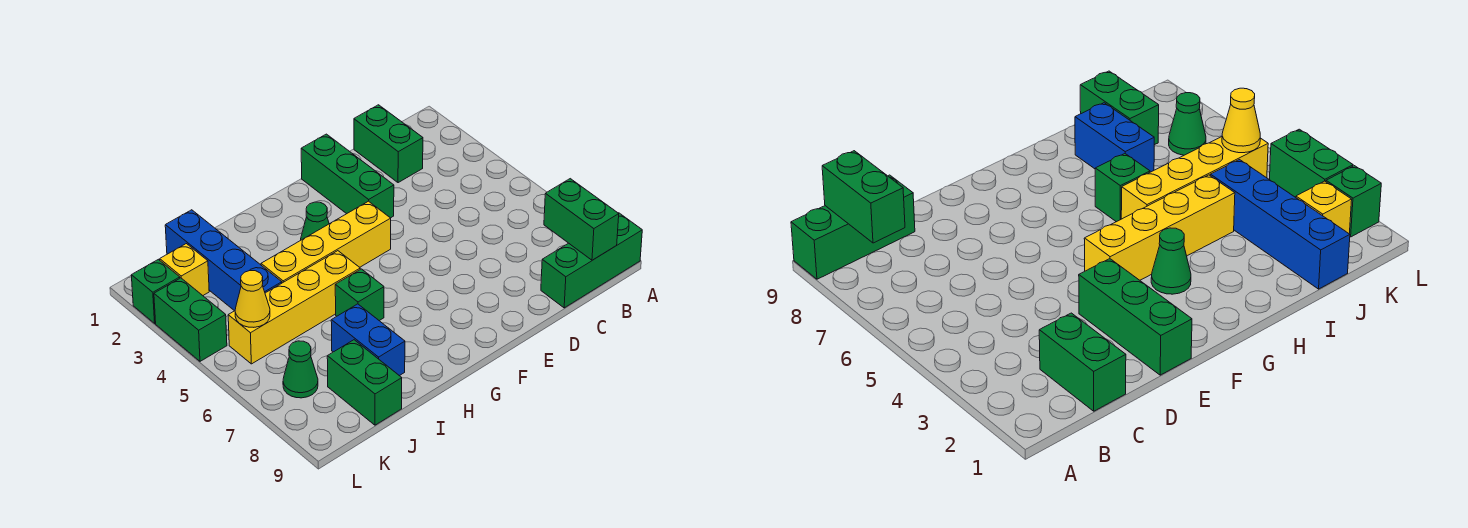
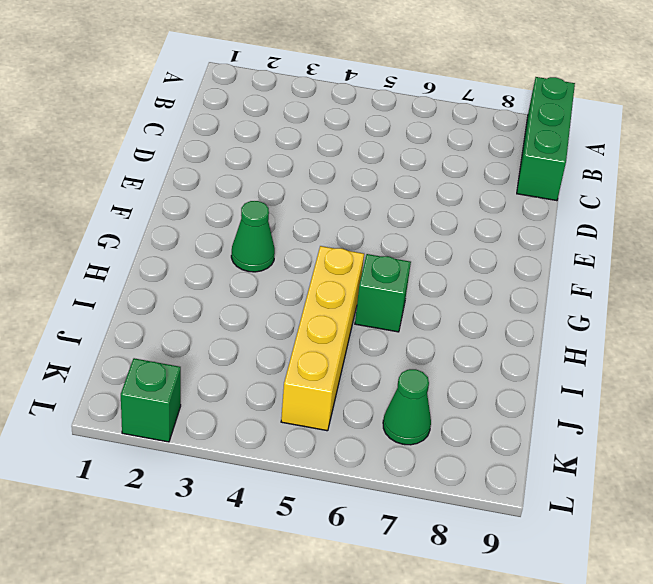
none -> green brick C1:C2 level 1
none -> green brick E1:E3 level 1
none -> yellow brick F4:I4 level 1

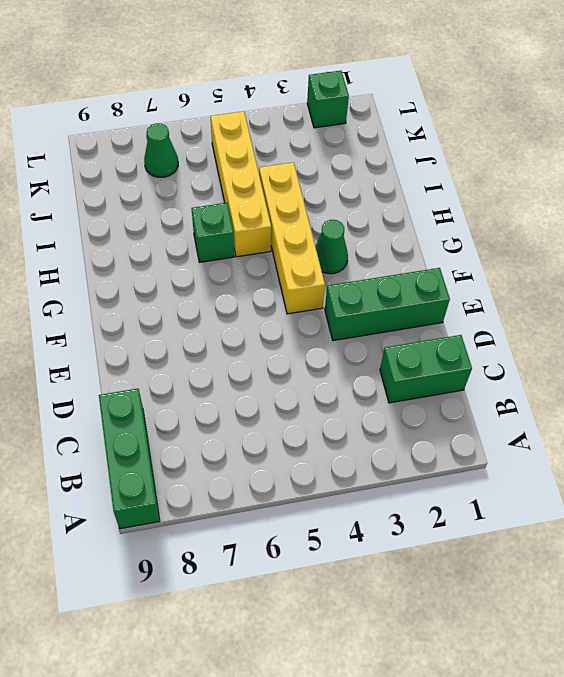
none -> blue brick I7:I8 level 1
none -> blue brick J1:J4 level 1
none -> green brick J8:J9 level 1

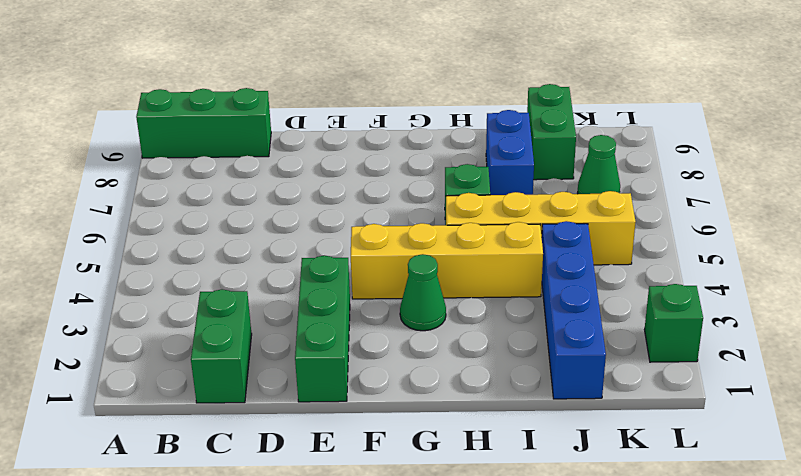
none -> yellow brick K2 level 1
none -> green brick L3:L4 level 1
none -> green brick B8:B9 level 2

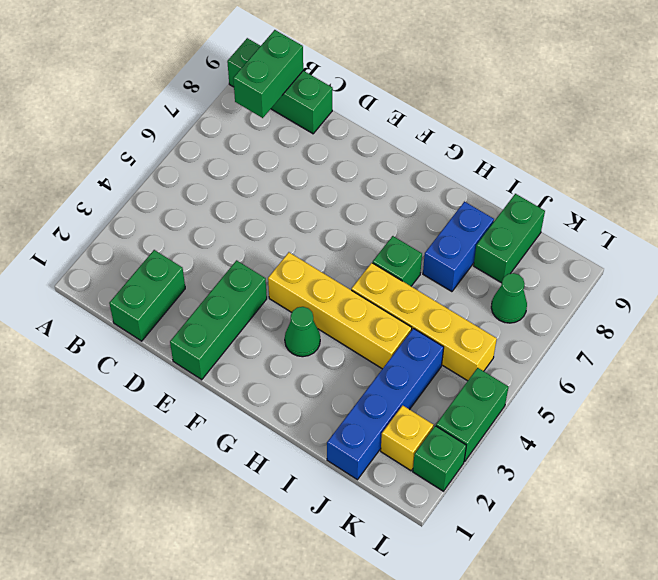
none -> yellow cone K5 level 2

